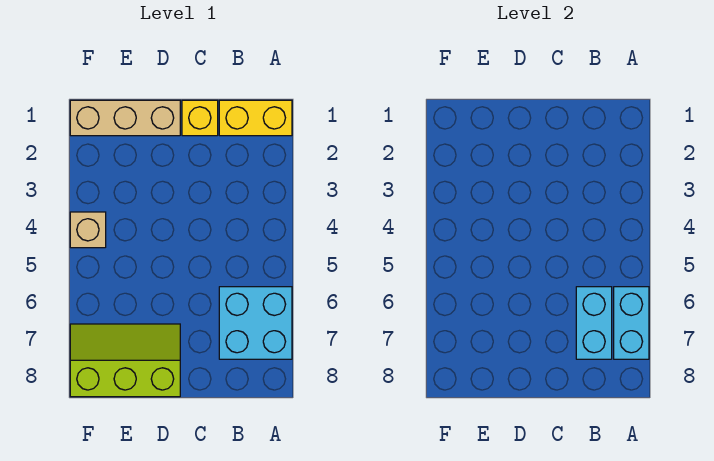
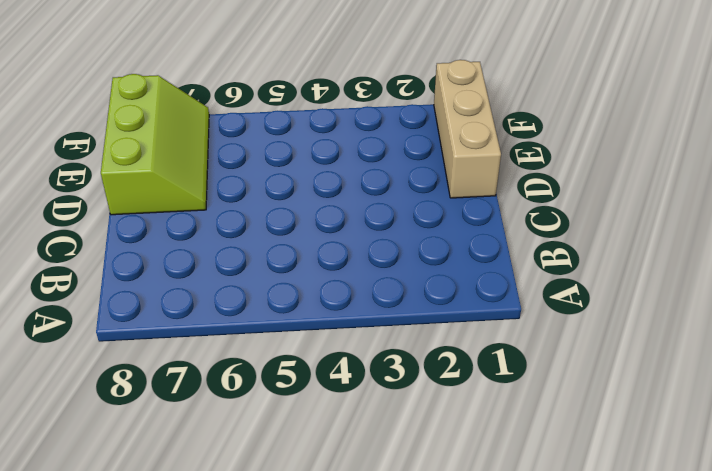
none -> yellow brick A1:B1 level 1
none -> cyan brick A6:B7 level 1

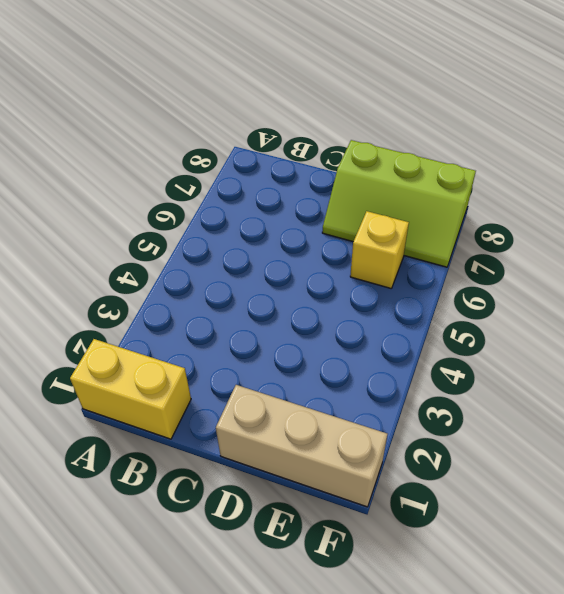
yellow brick E6 level 1 -> yellow brick C1 level 1
none -> cyan brick A6:B7 level 1
none -> tan brick F4 level 1

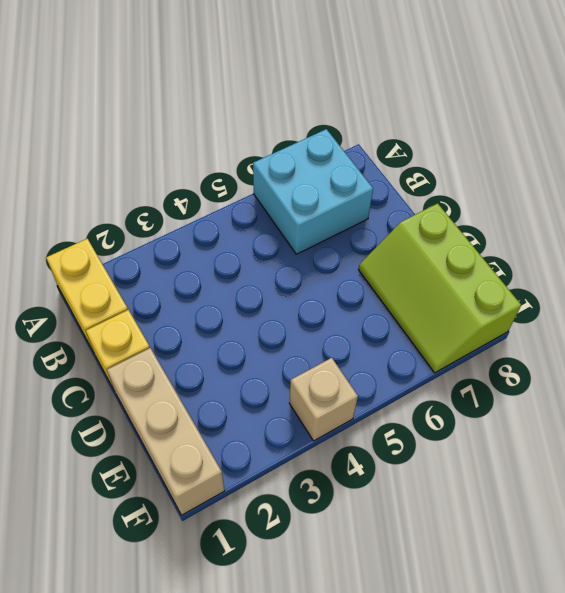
none -> cyan brick A6:A7 level 2
none -> cyan brick B6:B7 level 2

